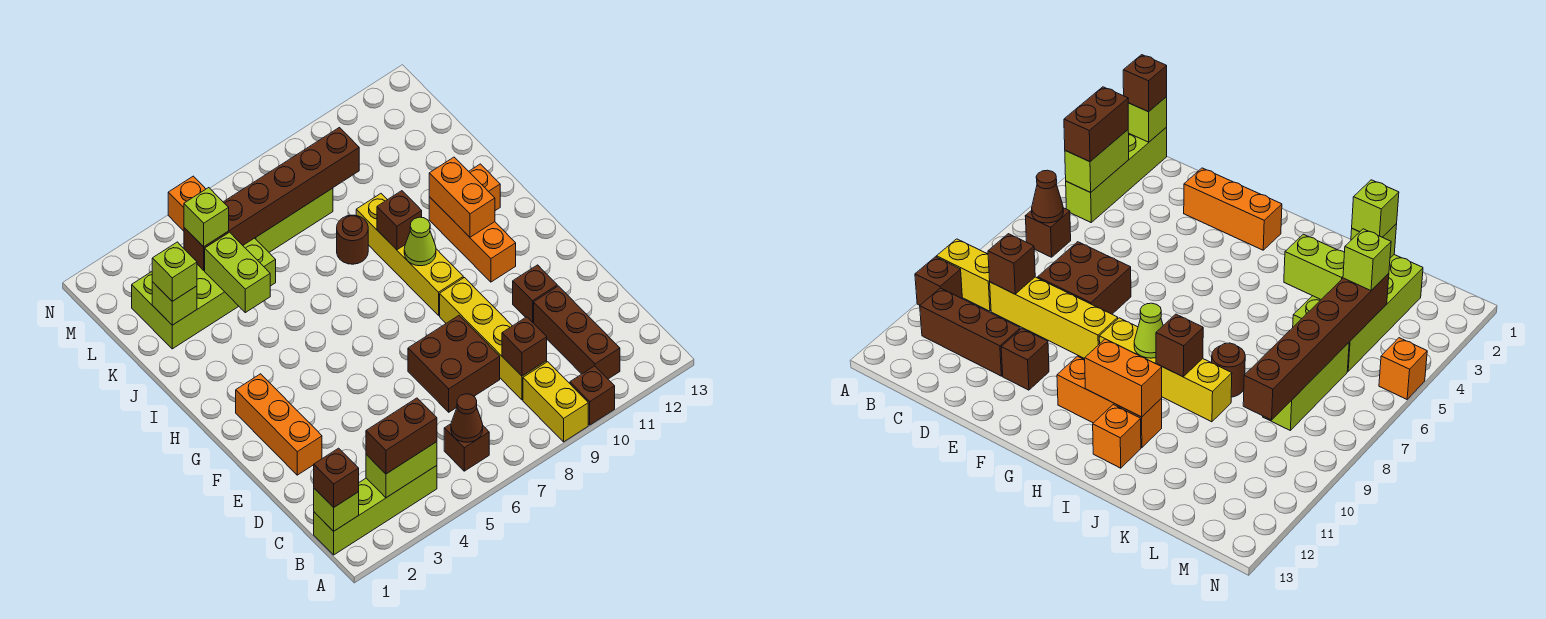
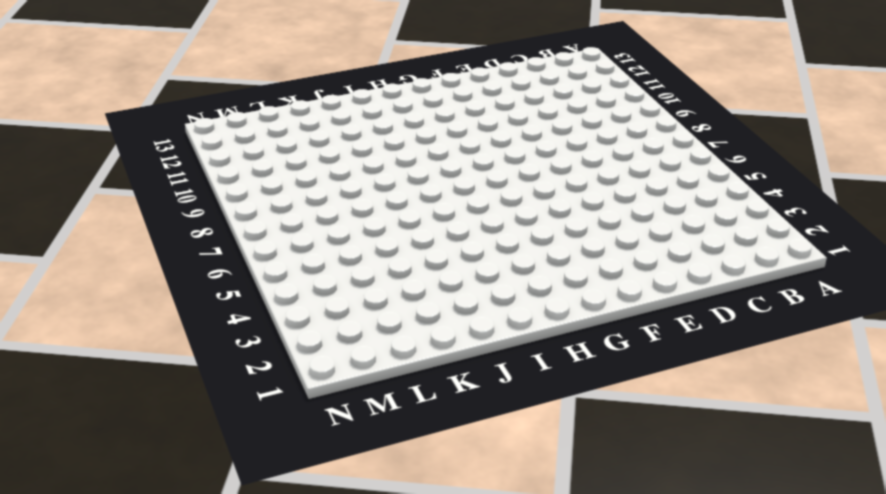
none -> yellow brick A9:B9 level 1
none -> brown brick A10 level 1
none -> lime brick B1:B4 level 1
none -> brown brick B6 level 1

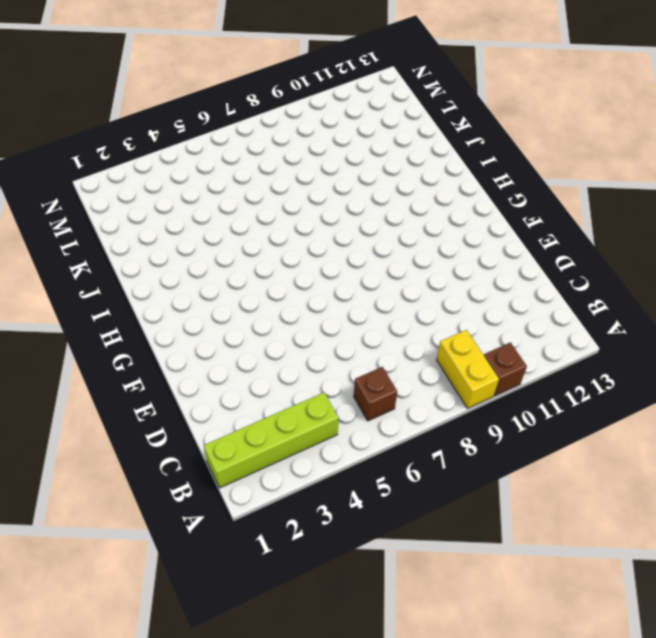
none -> brown brick B11:D11 level 1
none -> yellow brick C9:F9 level 1
none -> brown brick D7:E8 level 1
none -> orange brick E2:G2 level 1

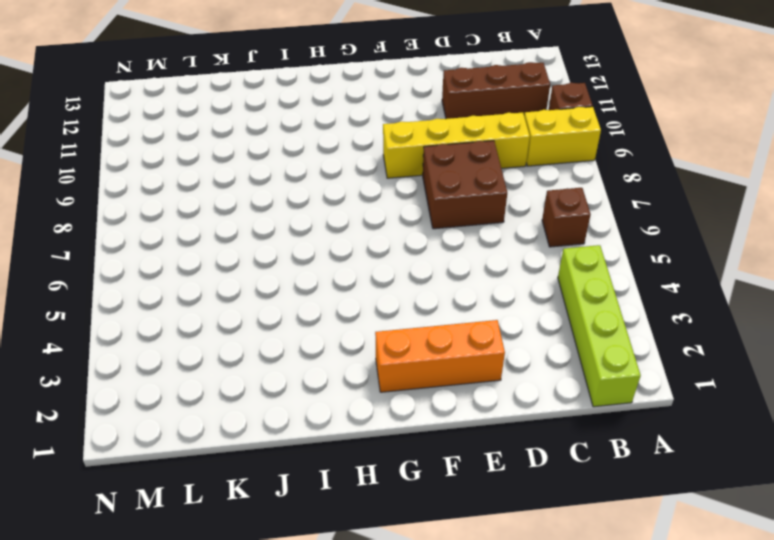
none -> brown brick E11 level 1
none -> yellow brick G9:J9 level 1
none -> orange brick G11:I11 level 1
none -> orange brick I12 level 1

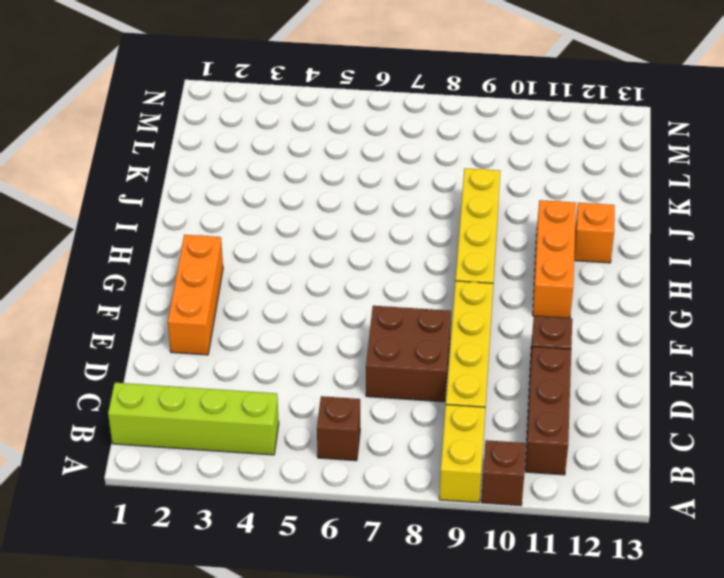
none -> brown round brick J8 level 1
none -> lime brick K2:L5 level 1
none -> lime brick L6:L8 level 1
none -> orange brick N5 level 1

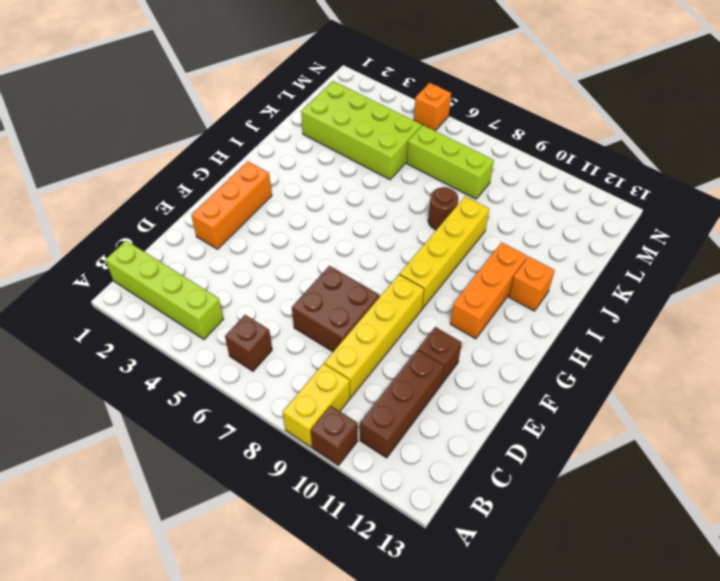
none -> lime brick B1 level 2
none -> lime brick B3:B4 level 2
none -> brown cone B6 level 2
none -> brown brick C9 level 2

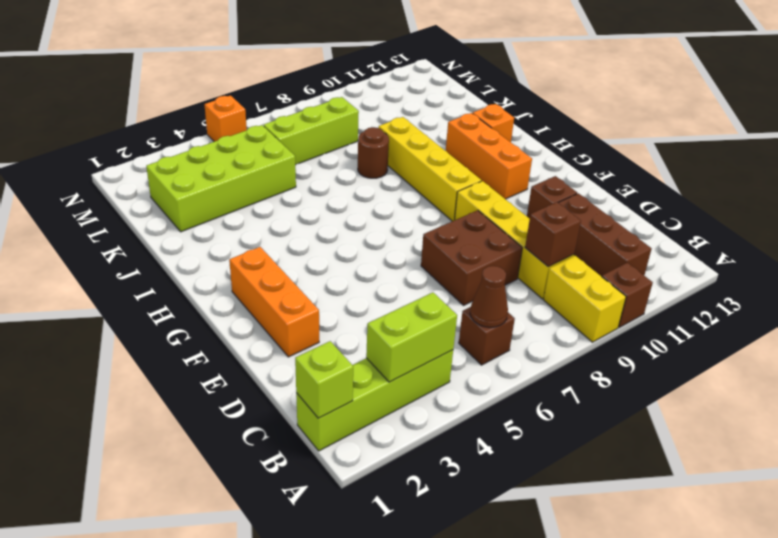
none -> lime cone H9 level 2
none -> orange brick H11:I11 level 2
none -> brown brick I9 level 2
none -> lime brick J4:K4 level 2

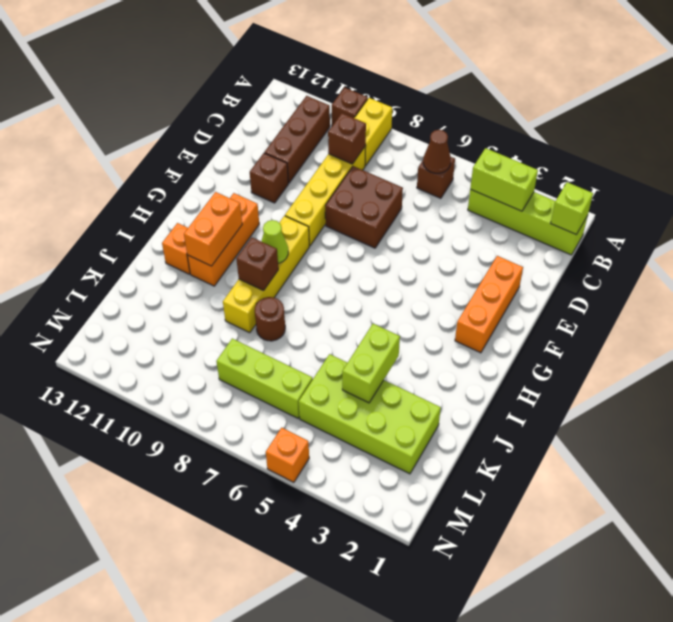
none -> lime brick K2 level 2
none -> brown brick L4:L9 level 2
none -> brown brick B1 level 3
none -> brown brick B3:B4 level 3

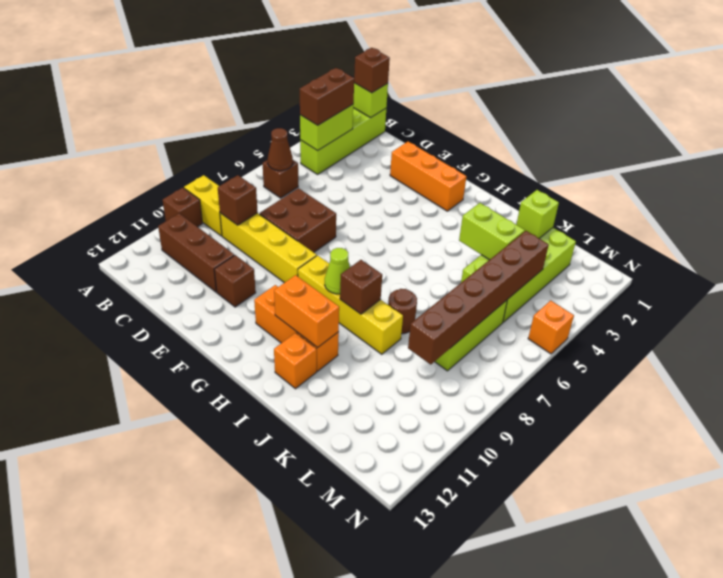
none -> lime brick K2 level 3
none -> lime brick L4 level 3

